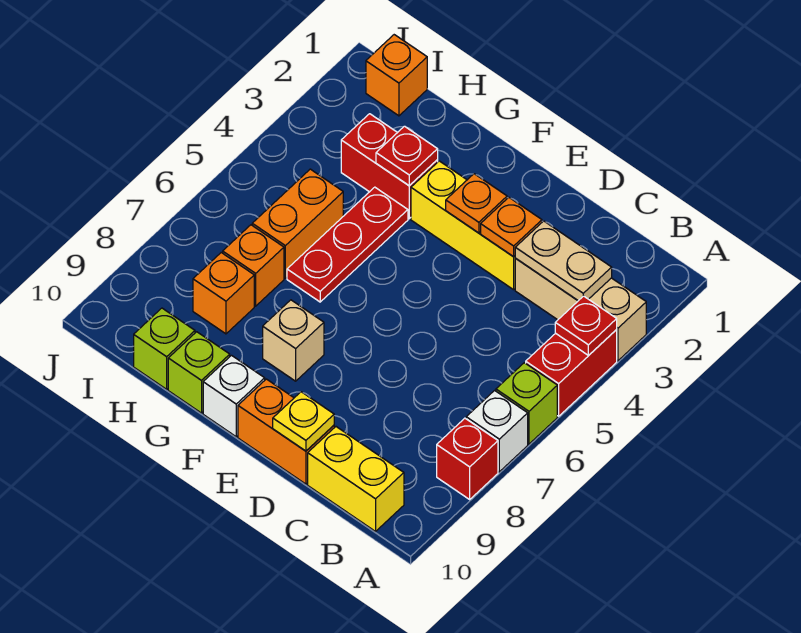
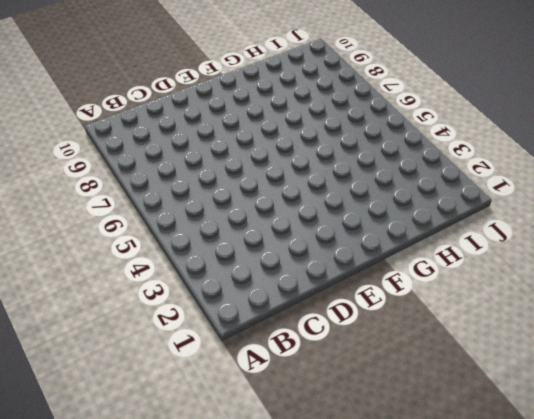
none -> tan brick A3:C3 level 1
none -> red brick A4:A5 level 1
none -> lime brick A6 level 1

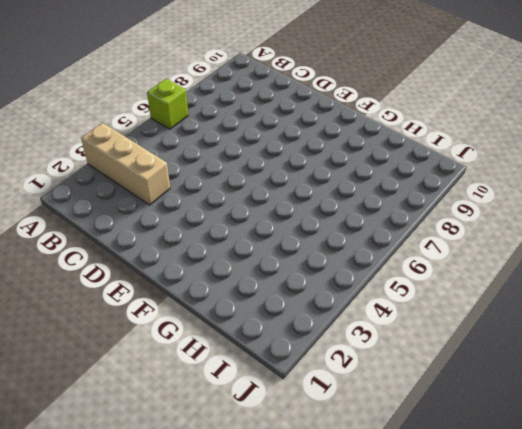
none -> red brick A4:A5 level 1
none -> white brick A7 level 1
none -> red brick A8 level 1

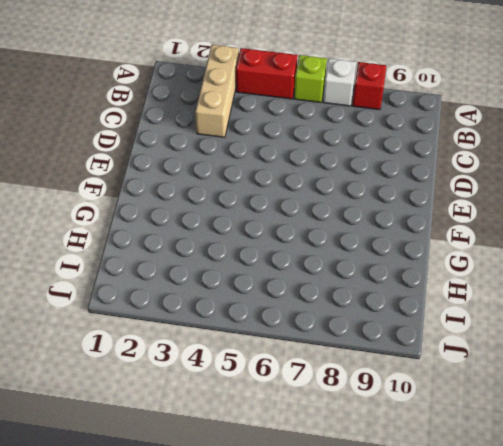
none -> yellow brick B10:C10 level 1
none -> yellow brick D3:F3 level 1
none -> orange brick D10:E10 level 1

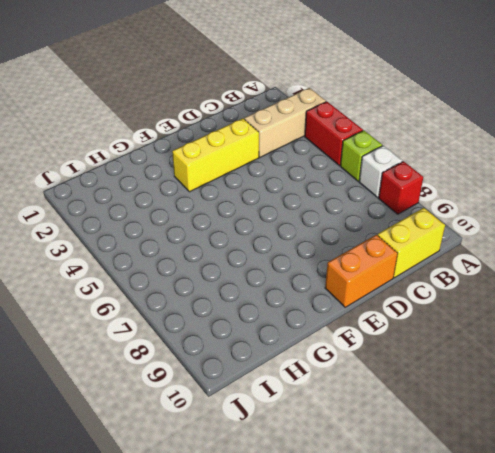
none -> tan brick F8 level 1
none -> white brick F10 level 1
none -> red brick G3:H3 level 1

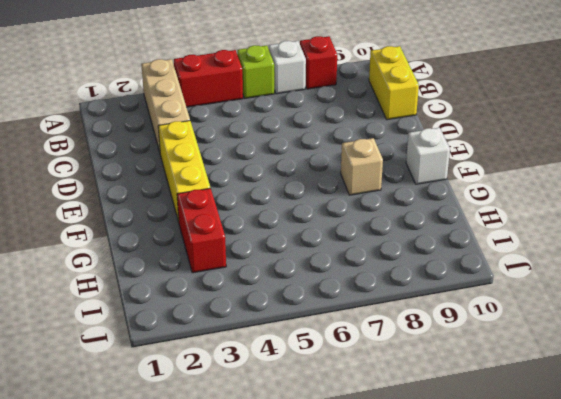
none -> orange brick D10:E10 level 1
none -> red plate G4:G6 level 1
none -> lime brick G10 level 1

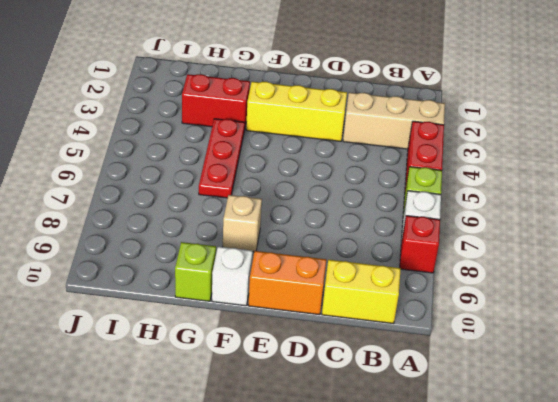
none -> orange brick H5:H6 level 1
none -> orange brick H7 level 1
none -> orange brick H8 level 1

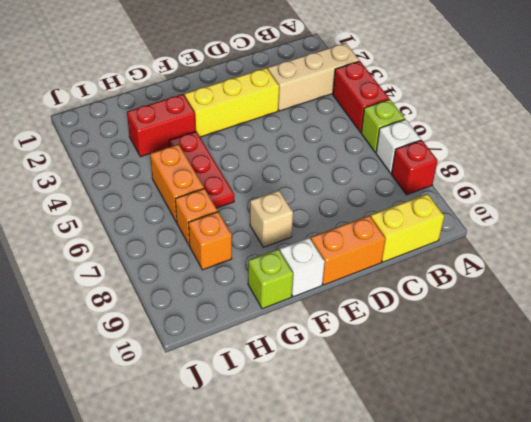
none -> lime brick H10 level 1
none -> orange brick I1 level 1
none -> red plate A4 level 2

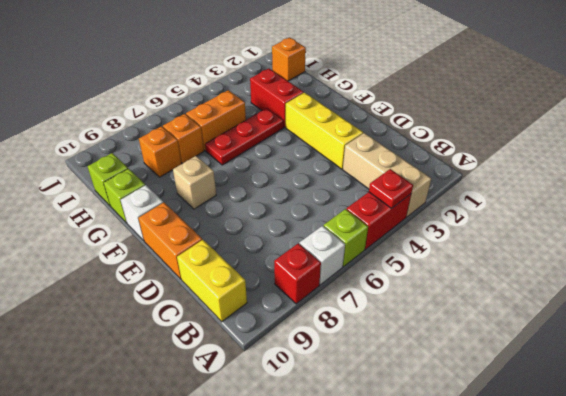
none -> tan plate B3:C3 level 2
none -> orange plate D3 level 2
none -> yellow plate D10 level 2

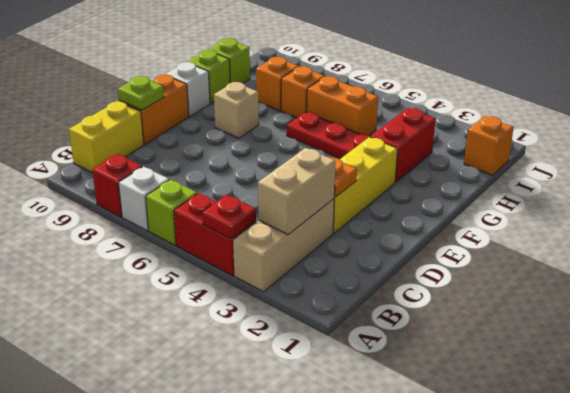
tan brick B3:C3 level 2 -> tan plate B3:C3 level 2
lime plate D10 level 2 -> yellow plate D10 level 2
none -> orange plate E3 level 2
none -> red plate G3 level 2

